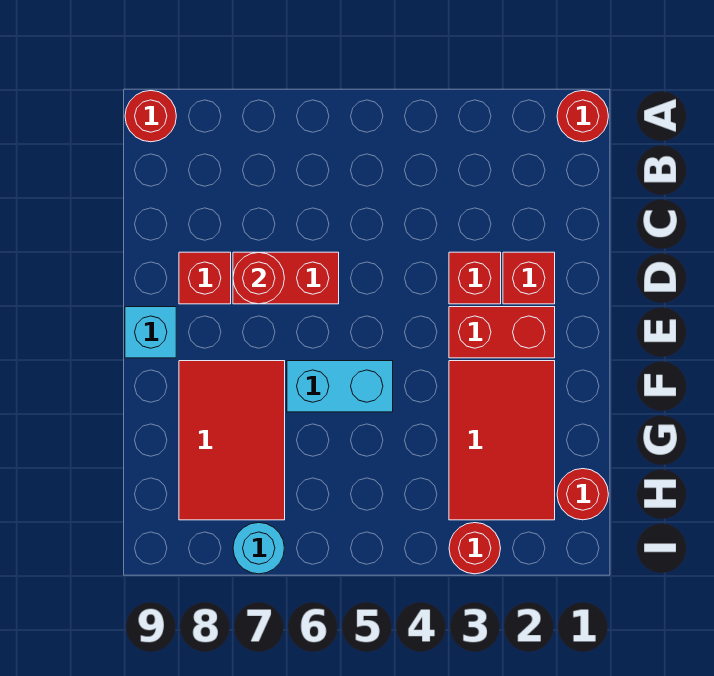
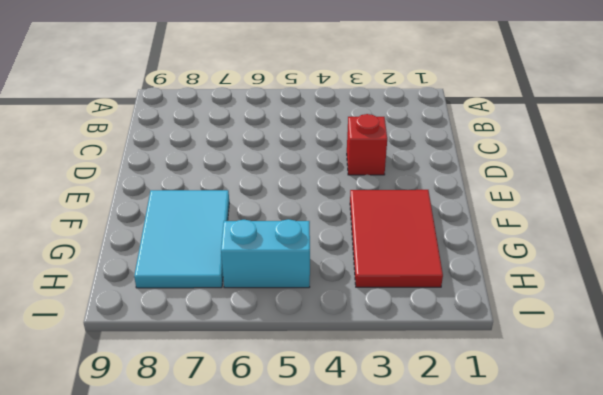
cyan tile F7:H8 level 1 -> red tile F7:H8 level 1
cyan brick H5:H6 level 1 -> cyan brick F5:F6 level 1
none -> red round brick A1 level 1
none -> red round brick A9 level 1
none -> red brick D2 level 1

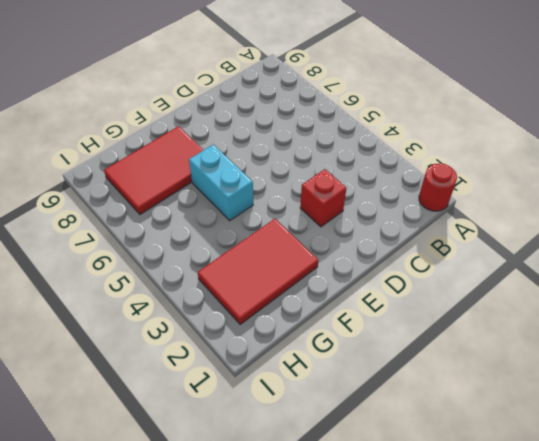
none -> red round brick A9 level 1
none -> red brick D2 level 1
none -> red brick D6:D7 level 1

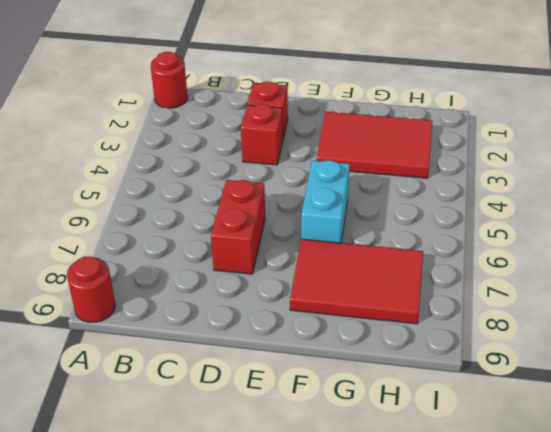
none -> red brick D8 level 1
none -> red brick E2:E3 level 1
none -> cyan brick E9 level 1

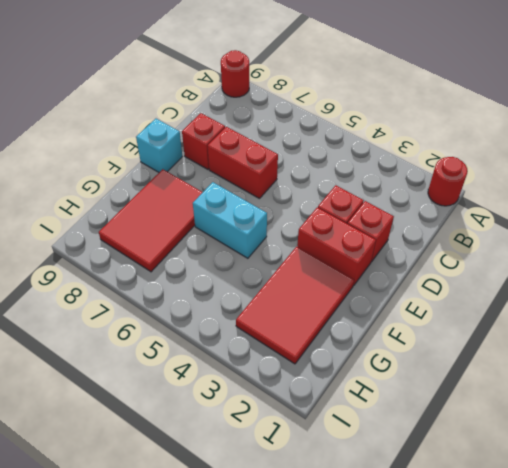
none -> red round brick H1 level 1
none -> red round brick I3 level 1
none -> cyan round brick I7 level 1

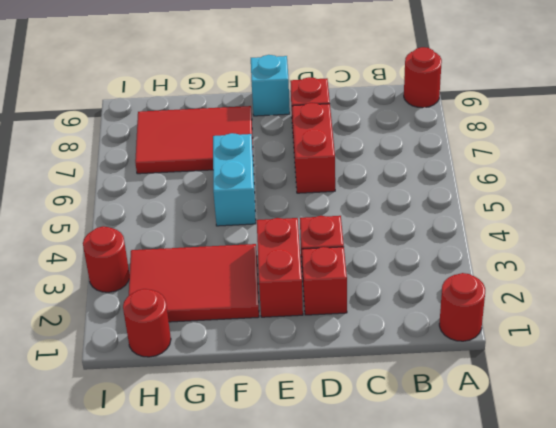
none -> cyan round brick I7 level 1
none -> red round brick D7 level 2

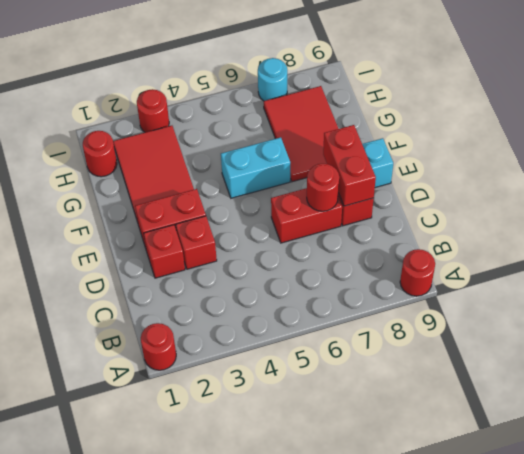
red brick D8:E8 level 2 -> none

